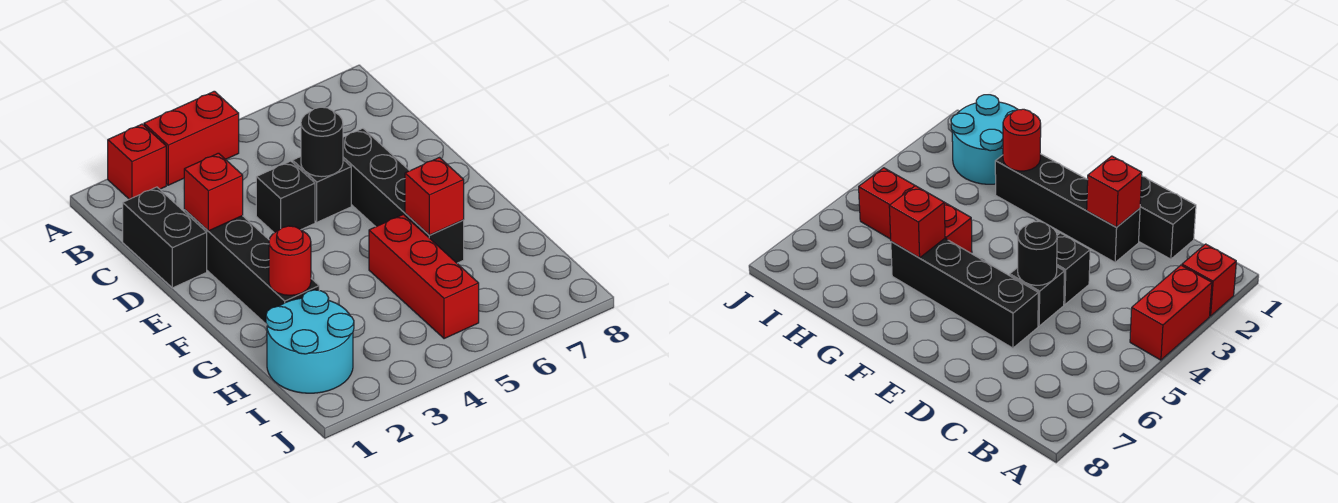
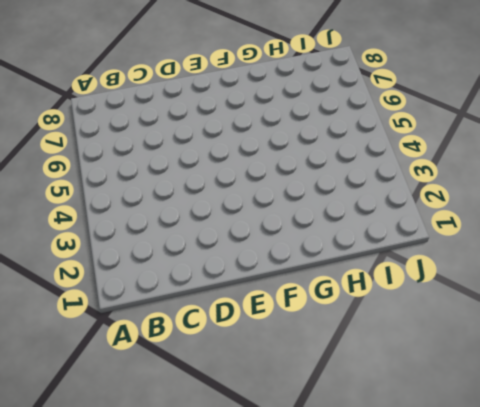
none -> red brick A2 level 1
none -> red brick A3:A4 level 1
none -> black brick C1:D1 level 1

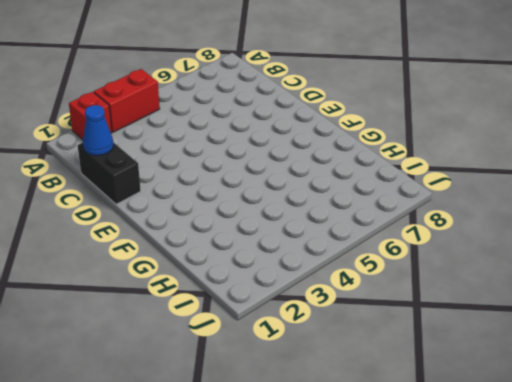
blue cone C1 level 2 -> none
none -> black brick D2:G2 level 1
none -> black brick D4 level 1
none -> black brick D5 level 1

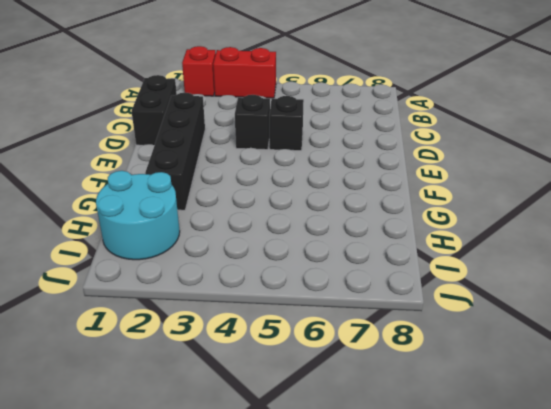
none -> black brick D6:G6 level 1
none -> red brick G5:I5 level 1
none -> red brick D2 level 2

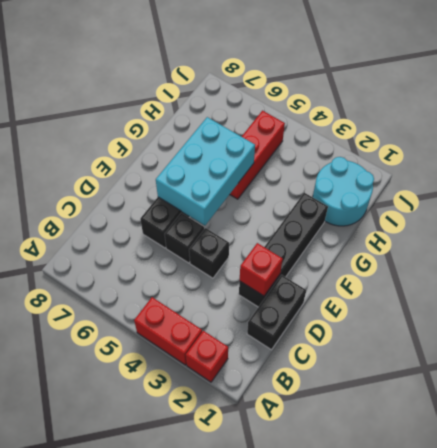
cyan brick E5:G6 level 2 -> red brick G6 level 2
none -> black round brick D5 level 2
none -> red round brick G2 level 2

